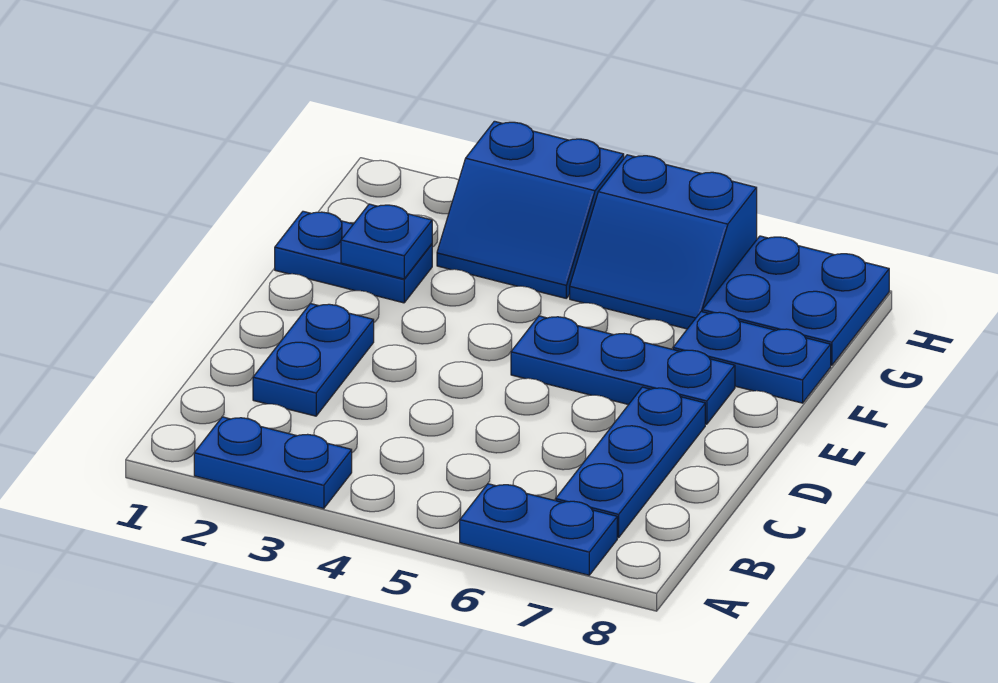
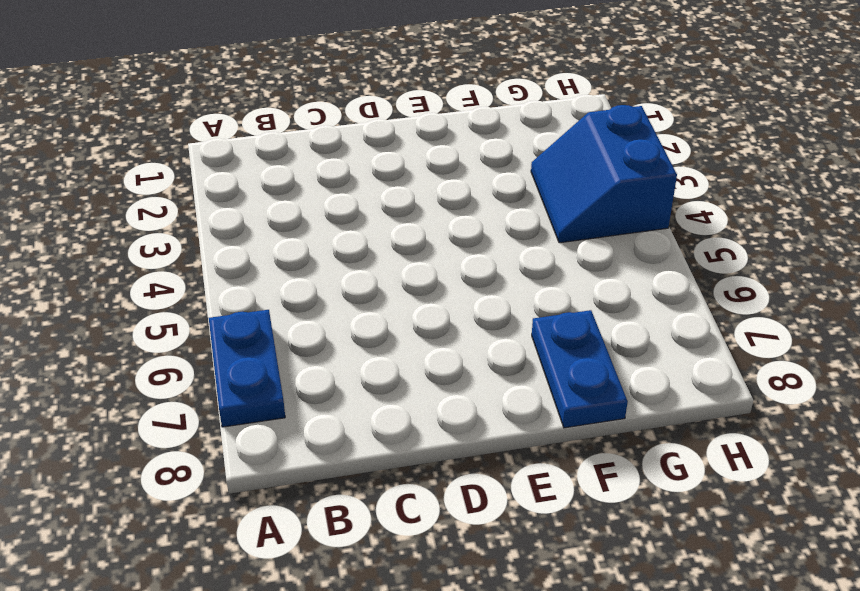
none -> blue plate A2:A3 level 1
none -> blue plate B7:D7 level 1

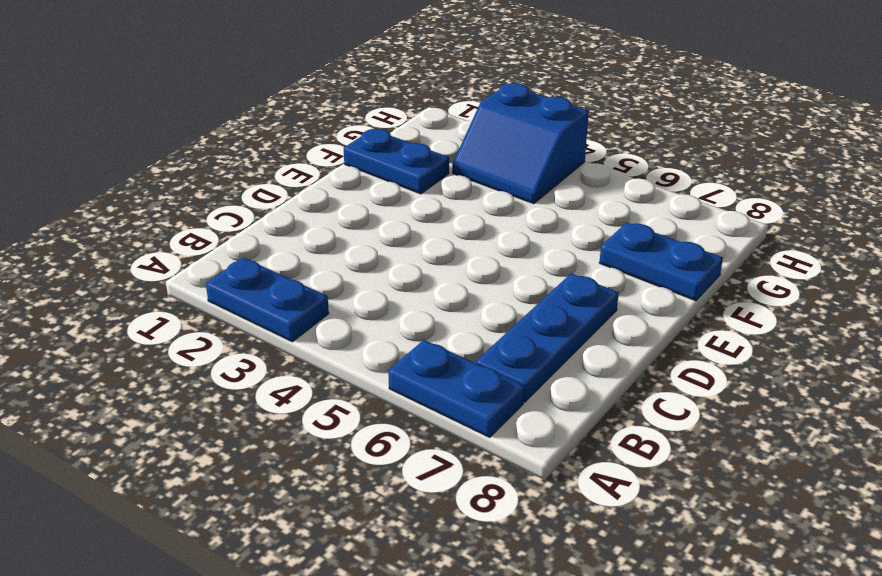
none -> blue plate C2:D2 level 1
none -> blue plate E5:E7 level 1

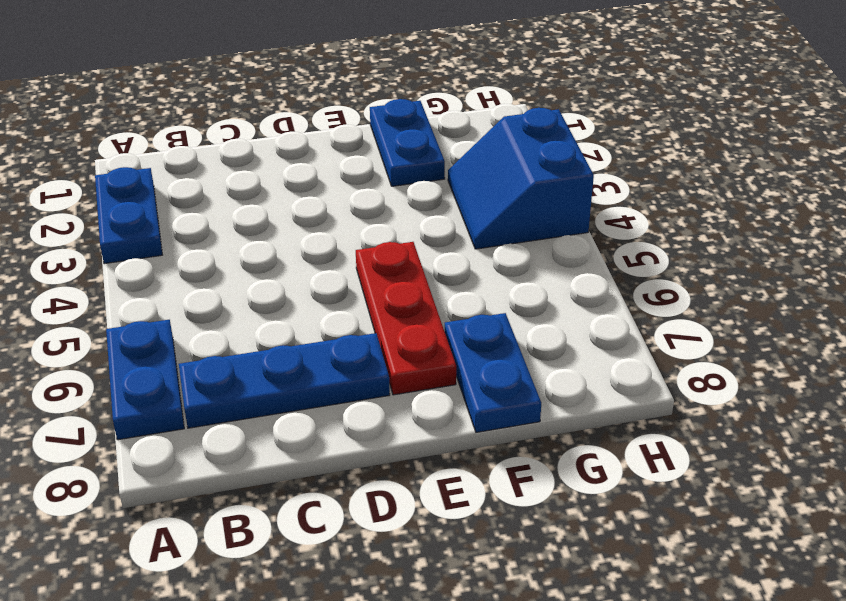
red plate E5:E7 level 1 -> blue plate E5:E7 level 1
none -> blue plate C2:D2 level 1
none -> blue slope G5:H6 level 1 top H

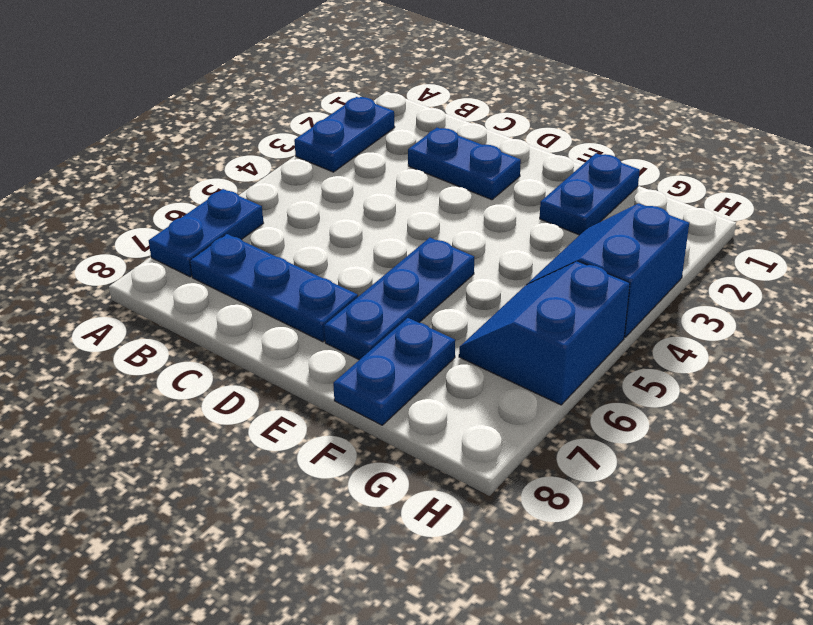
none -> blue plate G7:H8 level 1
none -> blue plate F2 level 2

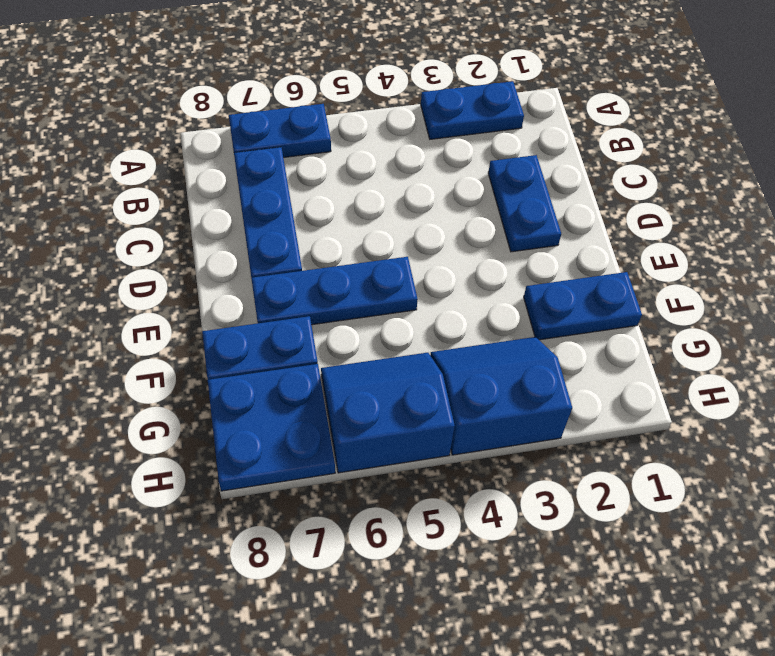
none -> blue plate F2 level 2

